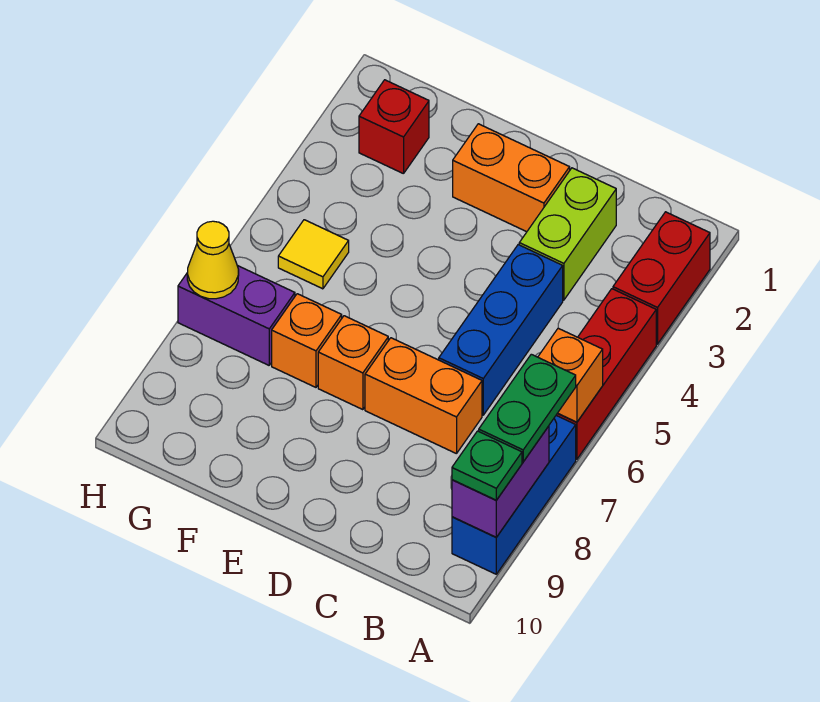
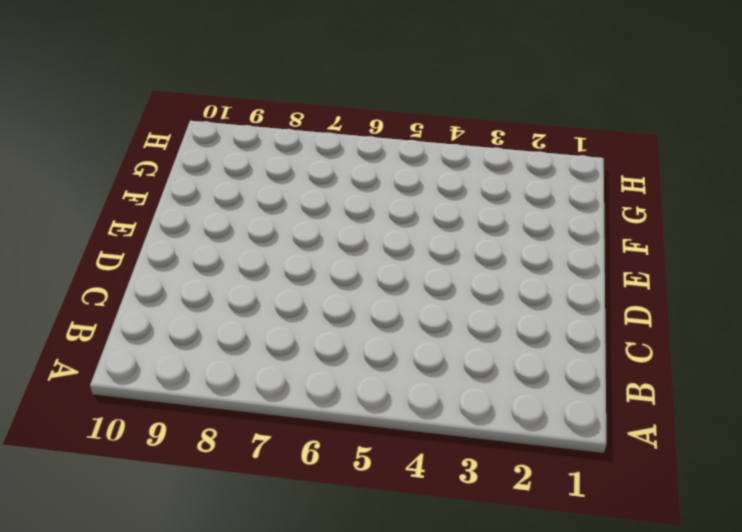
none -> red brick A2:A3 level 1
none -> red brick A4:A6 level 1
none -> blue brick A7:A9 level 1

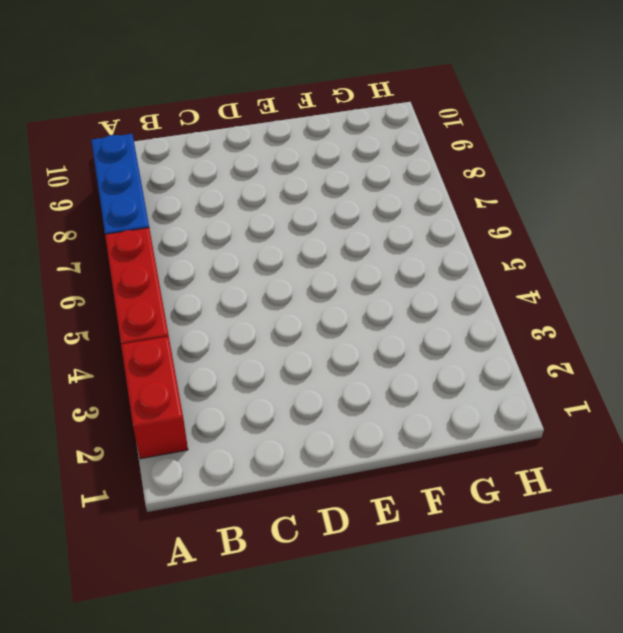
none -> lime brick C2:C3 level 1
none -> blue brick C4:C6 level 1
none -> orange brick C7:D7 level 1

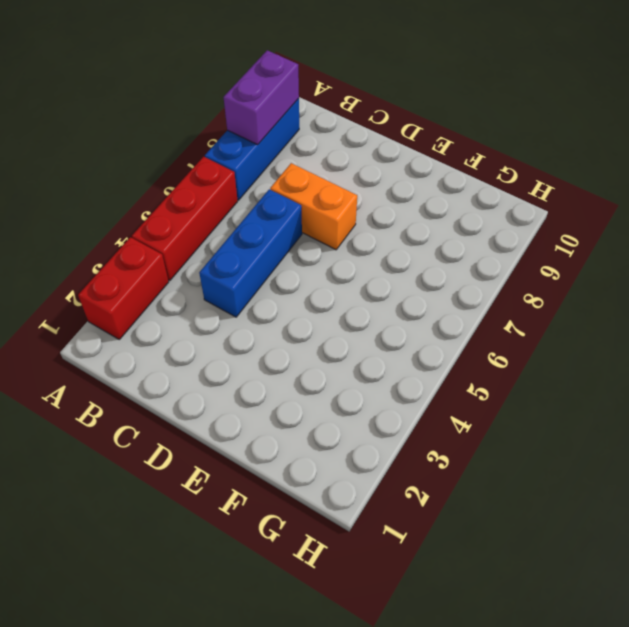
none -> lime brick C2:C3 level 1
none -> orange brick D2:E2 level 1
none -> orange brick E7 level 1

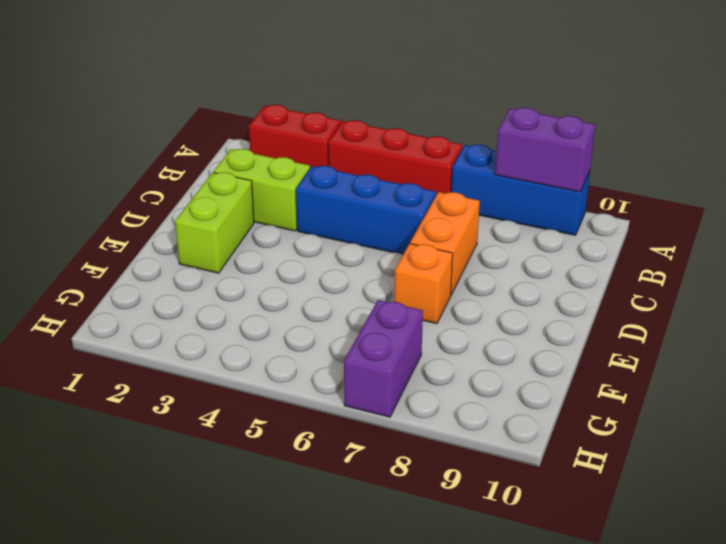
lime brick D2:E2 level 1 -> orange brick D2:E2 level 1
none -> orange brick F7 level 1
none -> red brick G2 level 1
none -> yellow tile G5 level 1

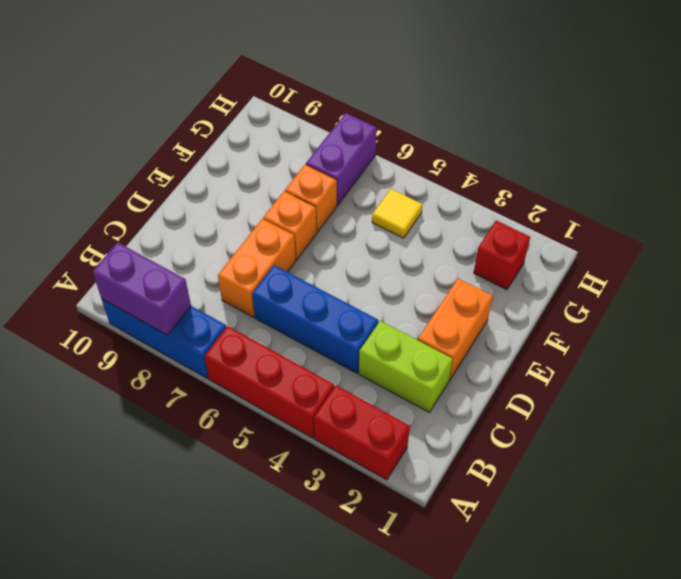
none -> orange brick A6 level 2
none -> yellow cone H7 level 2
none -> green plate A7:A8 level 3

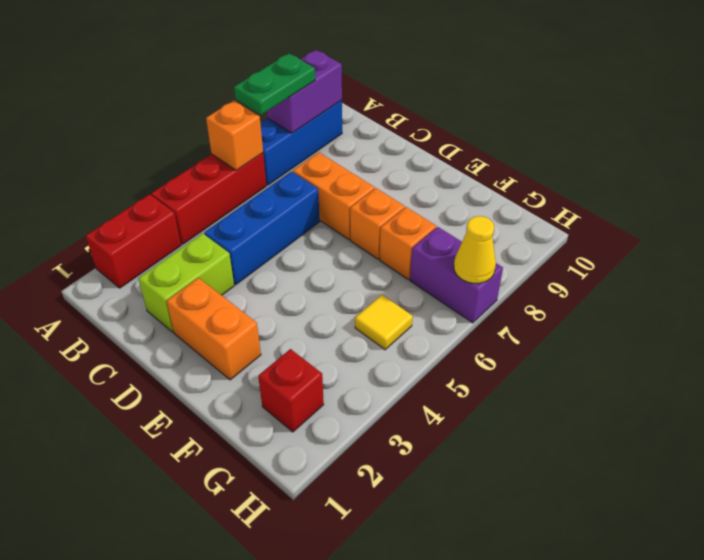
none -> green plate A9 level 3

